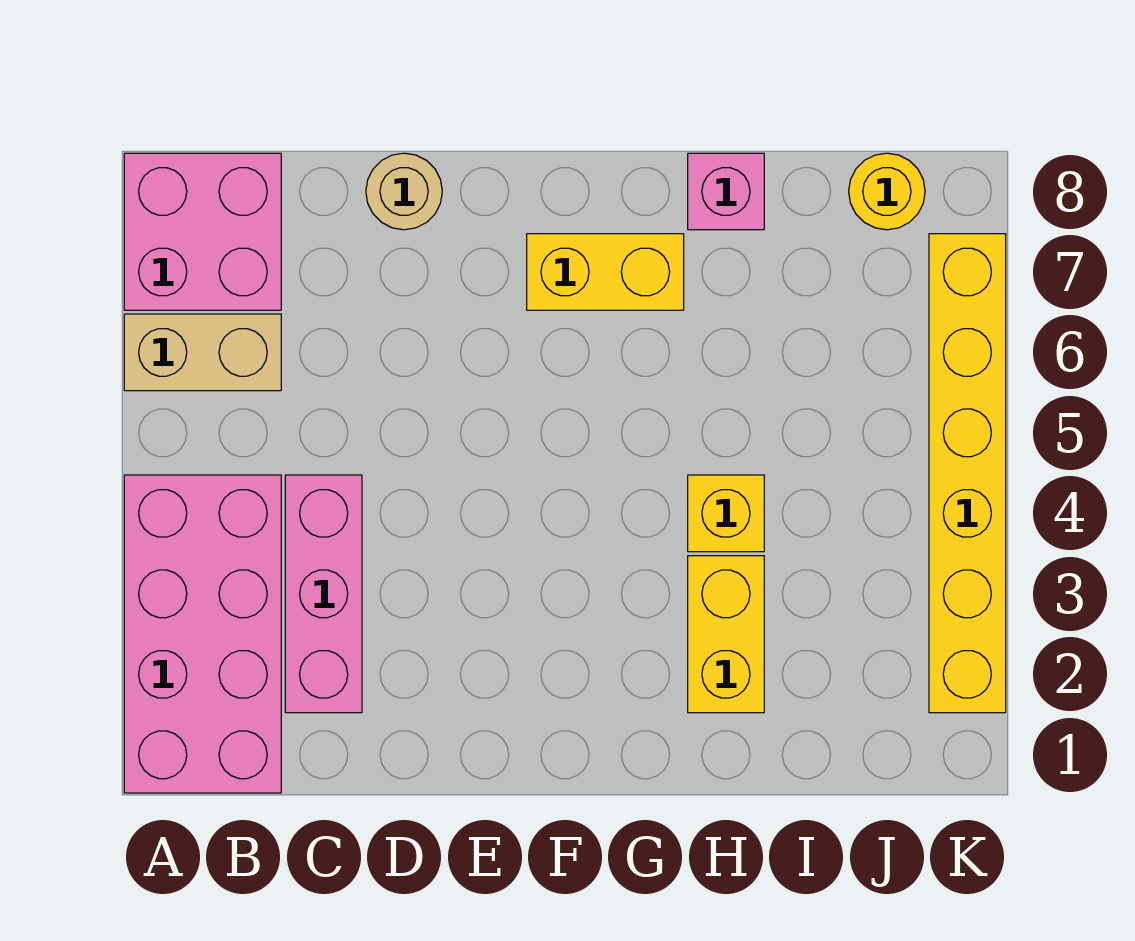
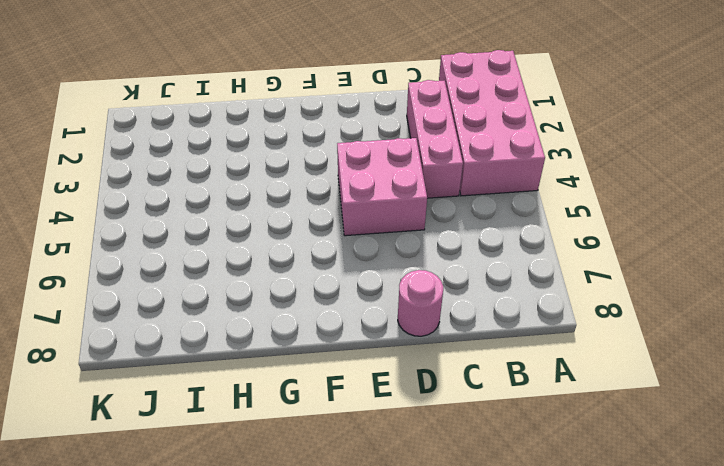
pink brick D4:E5 level 1 -> pink brick A7:B8 level 1
pink round brick D8 level 1 -> tan round brick D8 level 1
none -> tan brick A6:B6 level 1
none -> yellow brick F7:G7 level 1

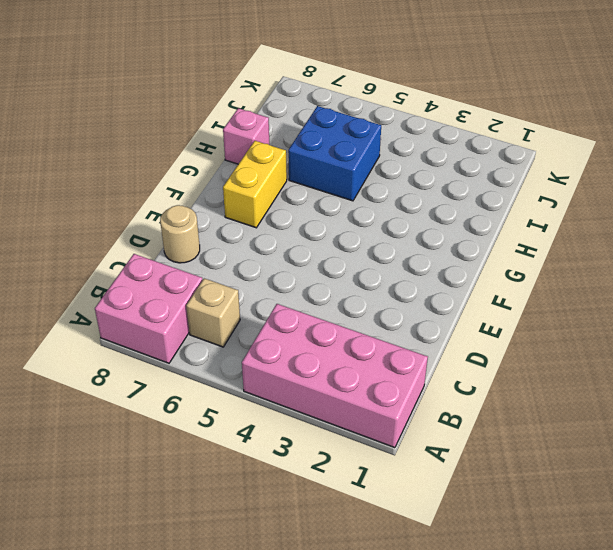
tan brick B6 level 1 -> tan brick A6:B6 level 1
blue brick H5:I6 level 1 -> none
none -> pink brick C2:C4 level 1
none -> yellow brick H2:H3 level 1

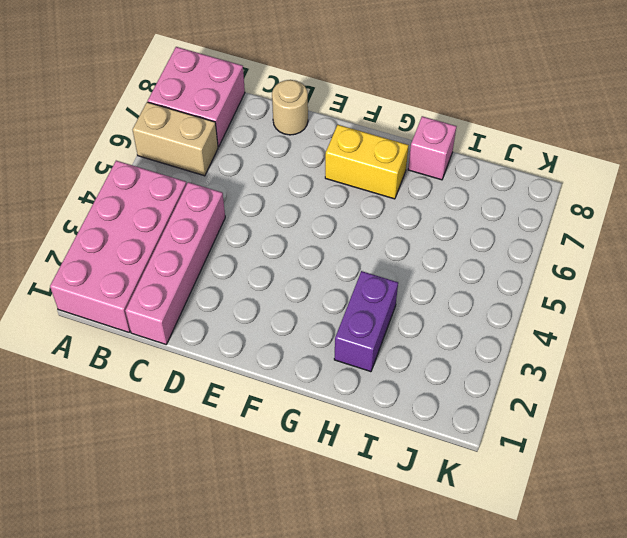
pink brick C1:C4 level 1 -> pink brick C2:C4 level 1
purple brick H2:H3 level 1 -> yellow brick H2:H3 level 1
none -> yellow brick H4 level 1
none -> yellow round brick J8 level 1

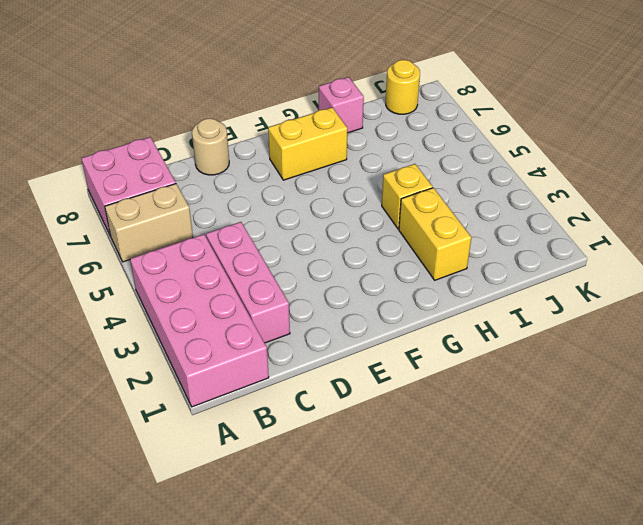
none -> yellow brick K2:K7 level 1

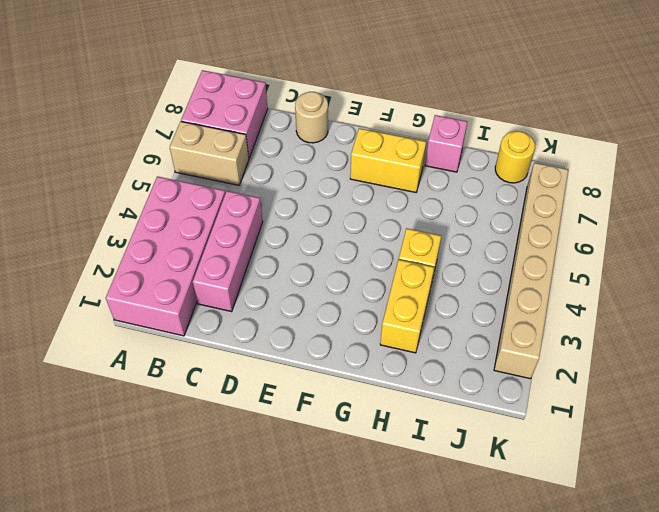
tan brick K2:K7 level 1 -> yellow brick K2:K7 level 1

